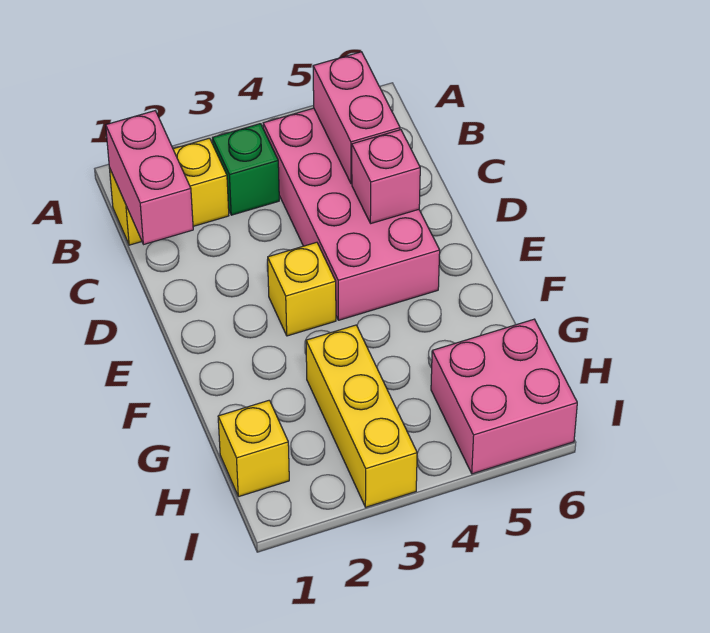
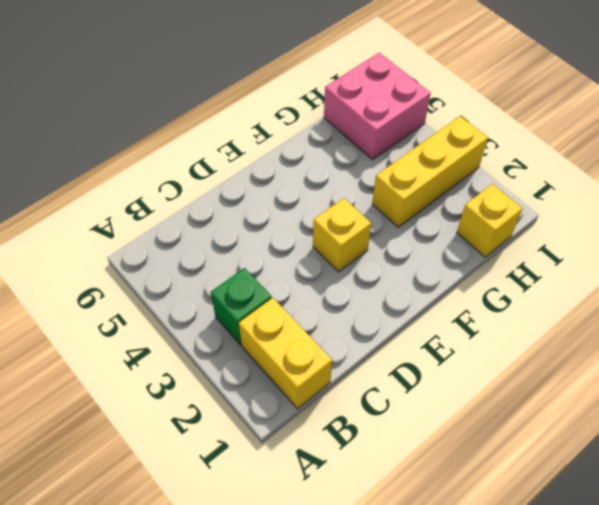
none -> pink brick B4:E5 level 1
none -> pink brick B1:C1 level 2

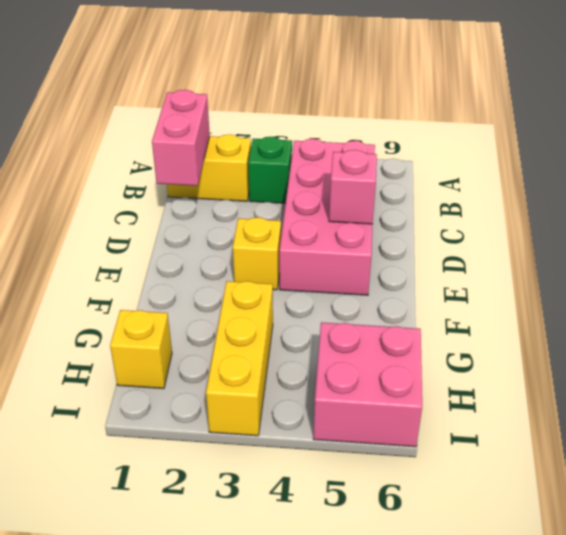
none -> pink brick B5:C5 level 2

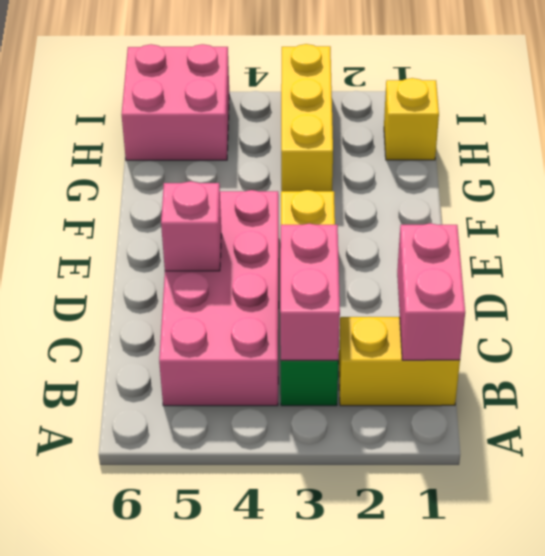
pink brick B3:C3 level 2 -> pink brick B5:C5 level 2

